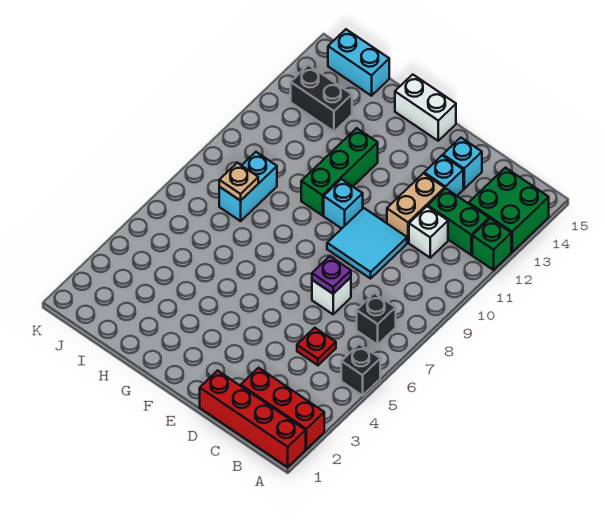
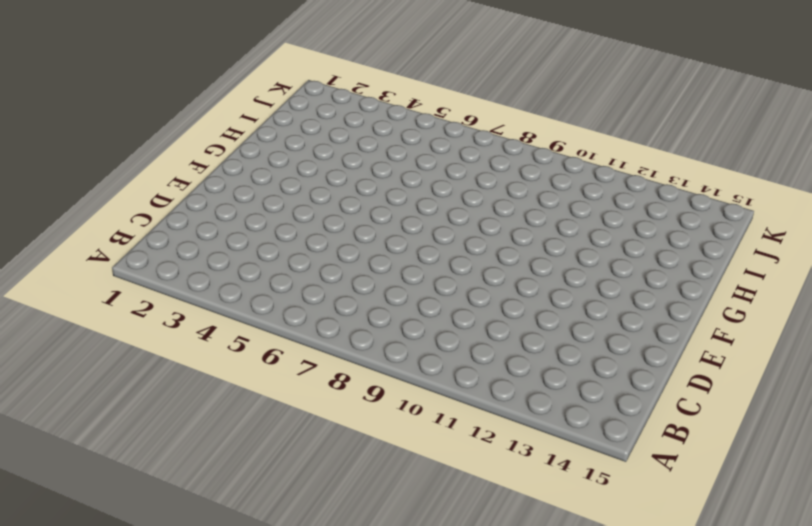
none -> red brick A1:D1 level 1
none -> red brick A2:C2 level 1
none -> black brick A5 level 1

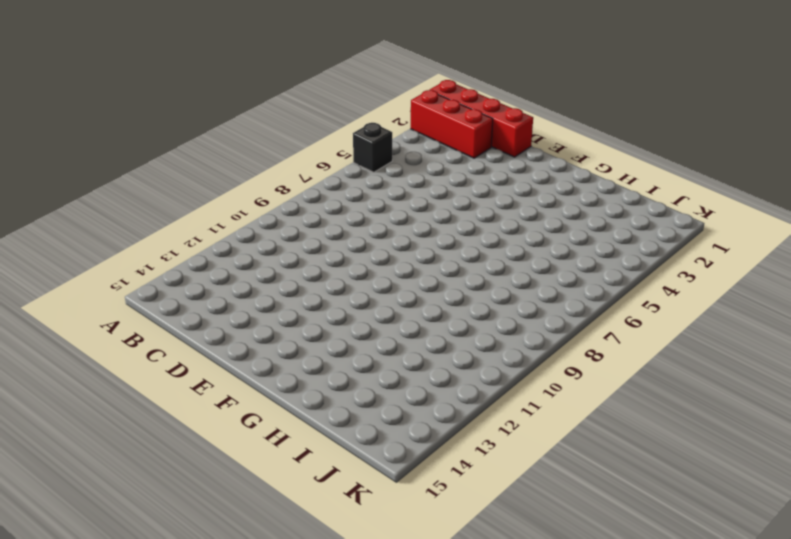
none -> green brick A12 level 1
none -> green brick A13:B14 level 1
none -> black brick B7 level 1

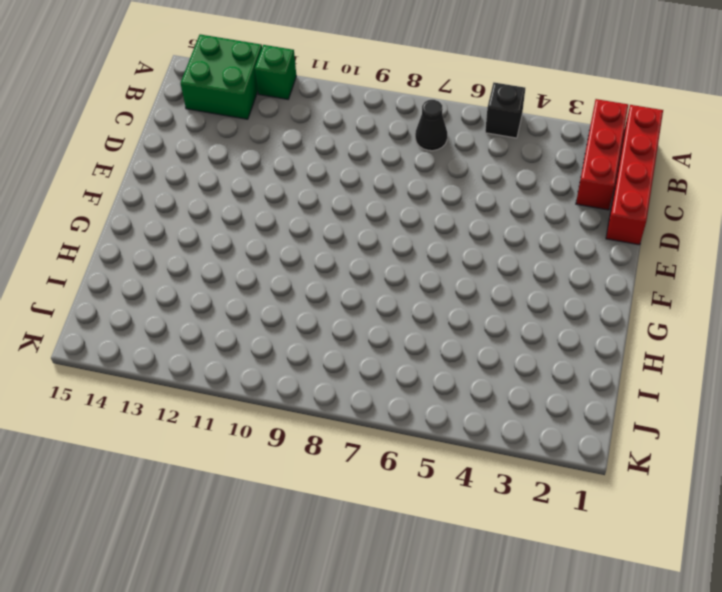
black cone B7 level 1 -> black brick B7 level 1
none -> green brick B12:C12 level 1
none -> red plate C5 level 1
none -> white brick C11 level 1

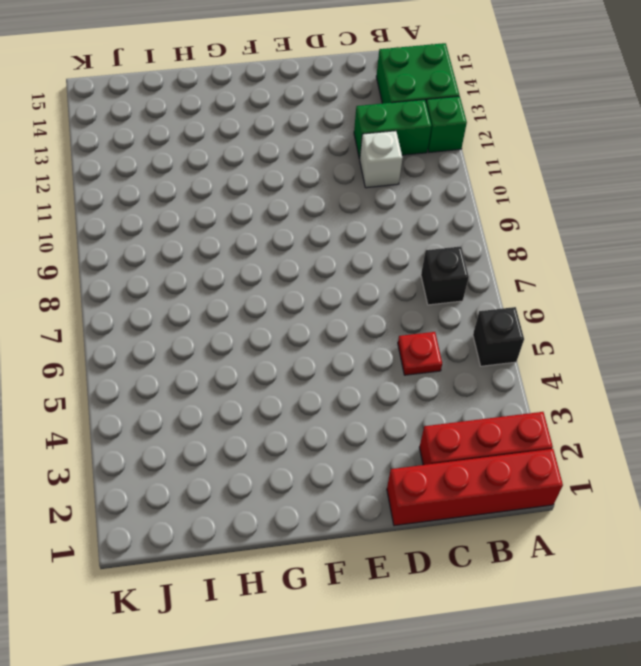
none -> white brick D7 level 1
none -> cyan tile D9:E10 level 1
none -> tan brick D11:D12 level 1

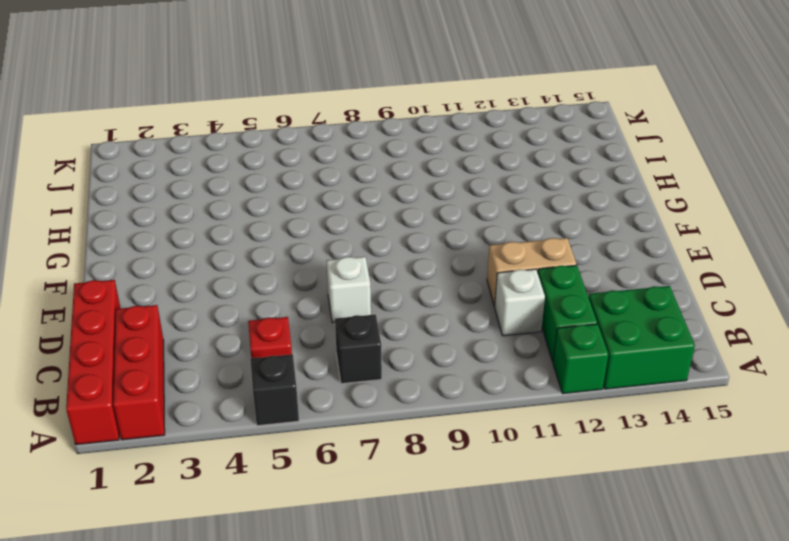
none -> cyan tile D9:E10 level 1
none -> cyan brick D13 level 1
none -> cyan brick D14 level 1

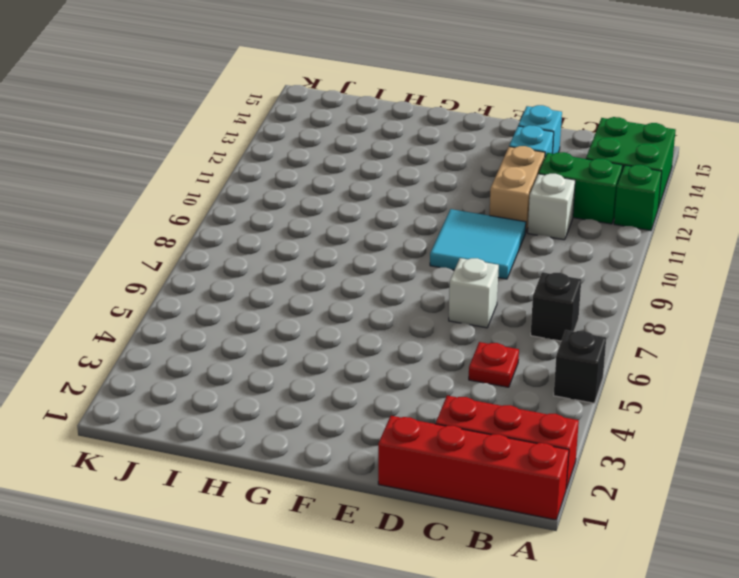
none -> cyan brick F10 level 1
none -> white brick F15:G15 level 1
none -> green brick G10:G12 level 1

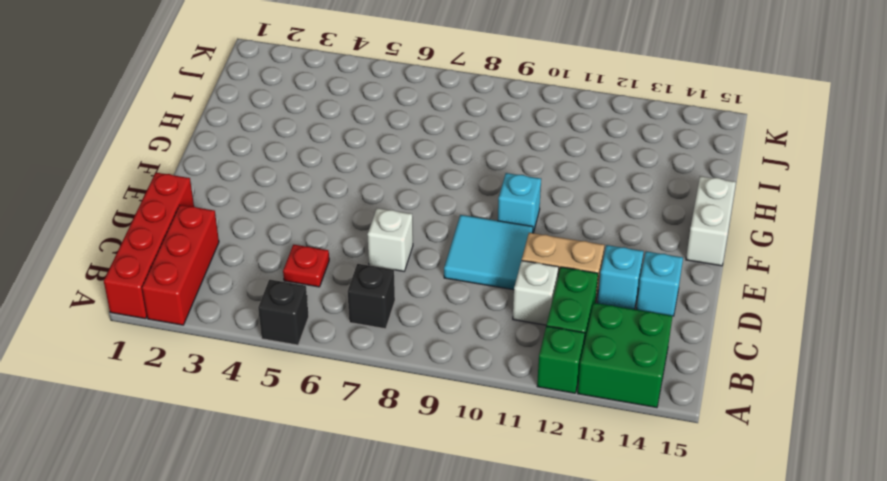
none -> green brick G10:G12 level 1
none -> cyan brick I8:I9 level 1
none -> black brick I13:J13 level 1

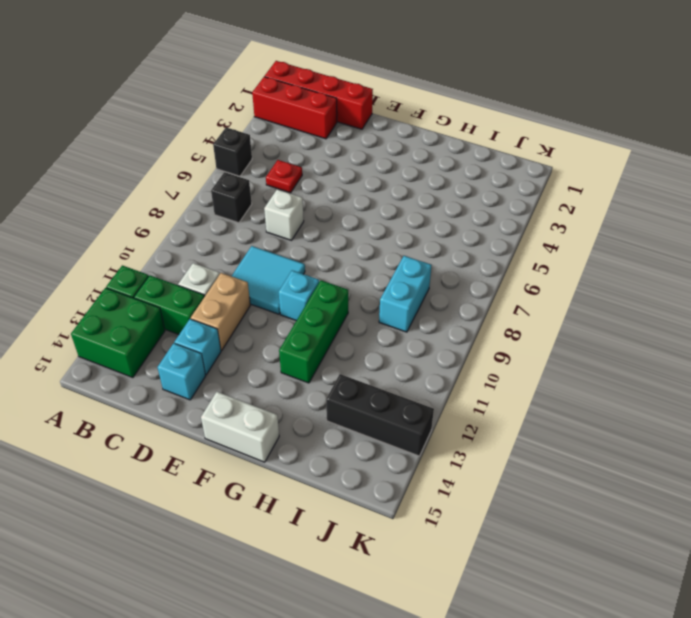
black brick I13:K13 level 1 -> black brick I13:J13 level 1
none -> cyan brick I15:J15 level 1
none -> purple plate D7 level 2
none -> tan plate I8 level 2

